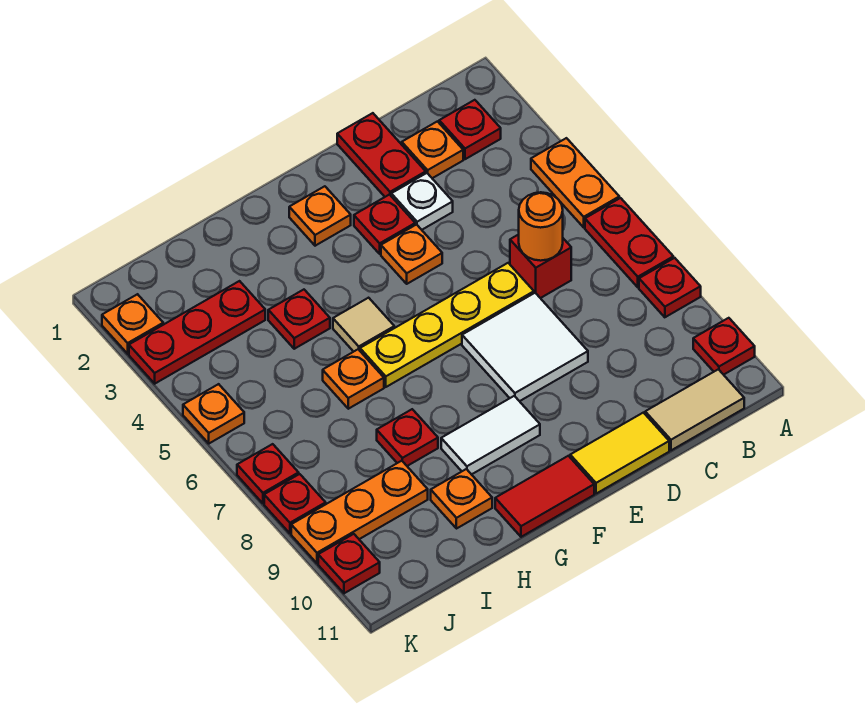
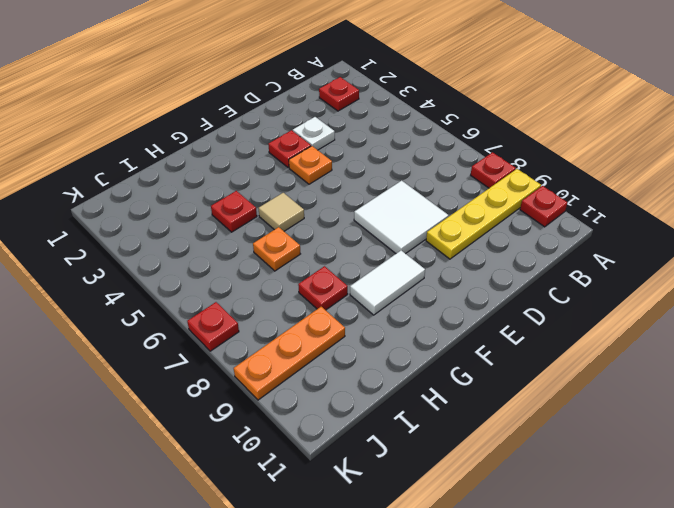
yellow plate A9:D9 level 1 -> yellow plate D6:G6 level 1
none -> orange plate A4:A5 level 1
none -> red plate A6:A7 level 1
none -> tan tile B11:C11 level 1
none -> orange plate C2 level 1

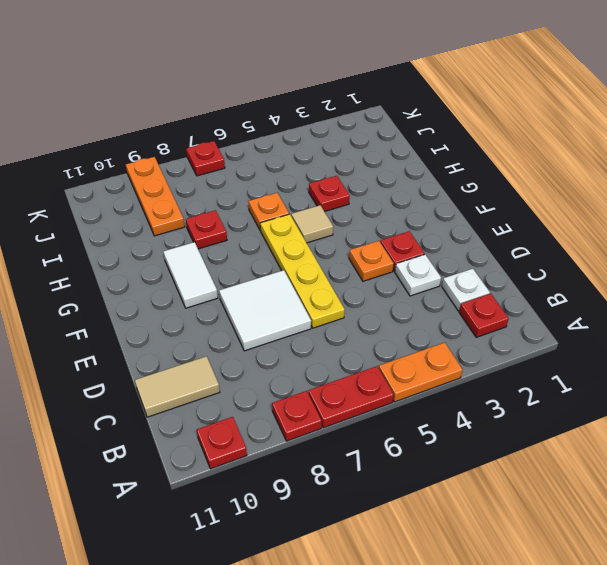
white plate C2 level 1 -> orange plate C2 level 1
tan tile C10:C11 level 1 -> tan tile B11:C11 level 1
none -> red brick C6 level 1
none -> red plate D1:D2 level 1
none -> yellow tile D11:E11 level 1
none -> orange plate F2 level 1

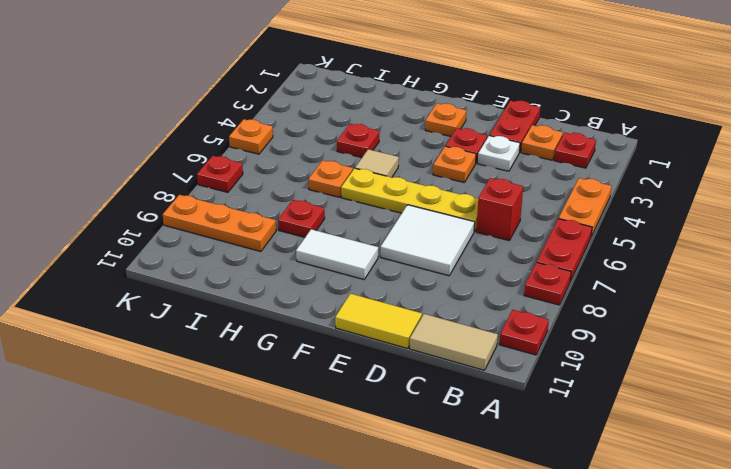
none -> red tile F11:G11 level 1
none -> orange plate H10 level 1
none -> red plate I3:K3 level 1
none -> orange plate K2 level 1

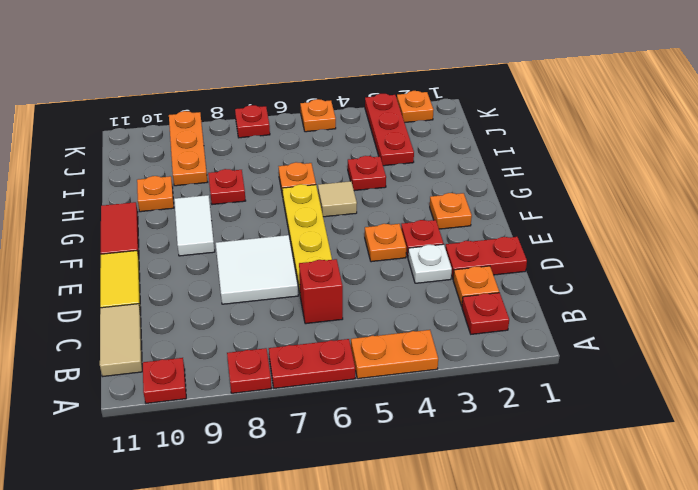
none -> red plate K8 level 1
none -> red plate K10 level 1
none -> orange round brick C6 level 2

